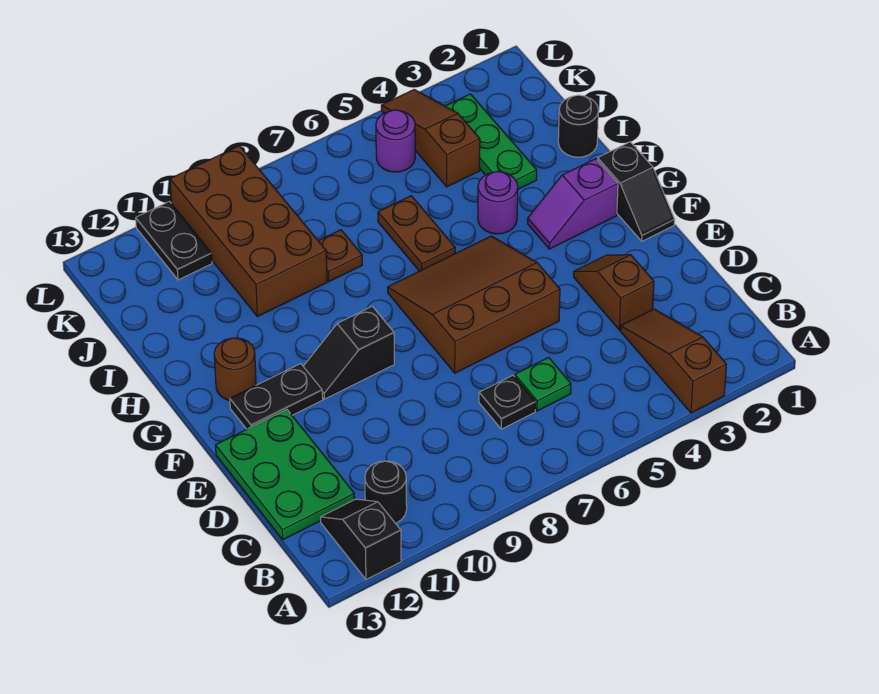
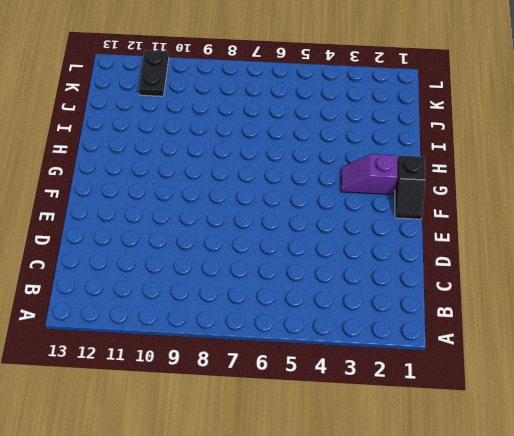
none -> brown slope A3:C3 level 1 top A
none -> black slope A12:B12 level 1 top A
none -> black round brick B11 level 1

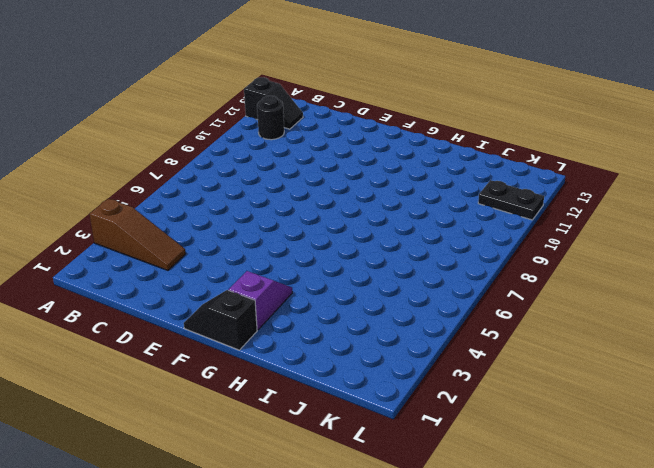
none -> green plate C6 level 1
none -> black plate C7 level 1
none -> green plate C12:E13 level 1

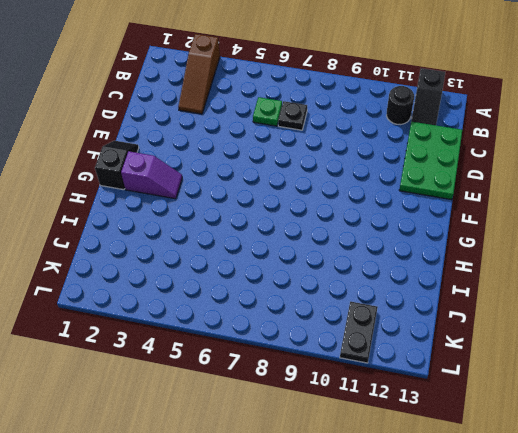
none -> brown slope D3:E3 level 1 top D
none -> brown slope E5:G7 level 1 top E
none -> black slope F9:F10 level 1 top 9

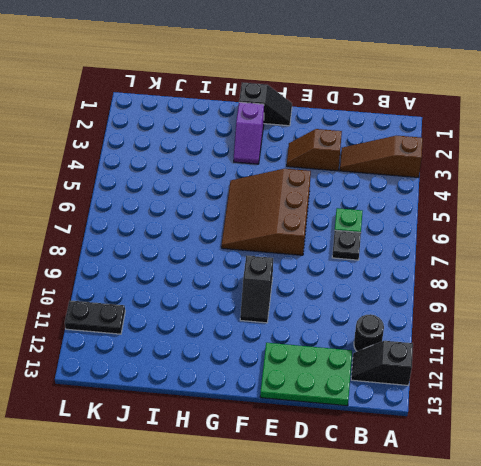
none -> black plate F11:F12 level 1
none -> brown round brick G12 level 1
none -> purple round brick H4 level 1

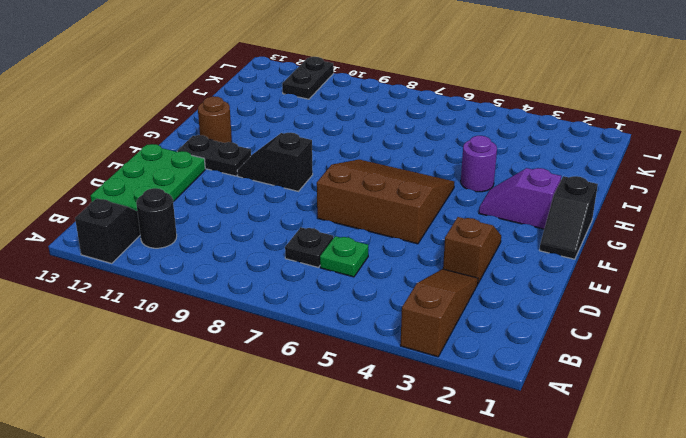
none -> brown plate H6:I6 level 1
none -> black round brick I1 level 1
none -> green plate I3:K3 level 1

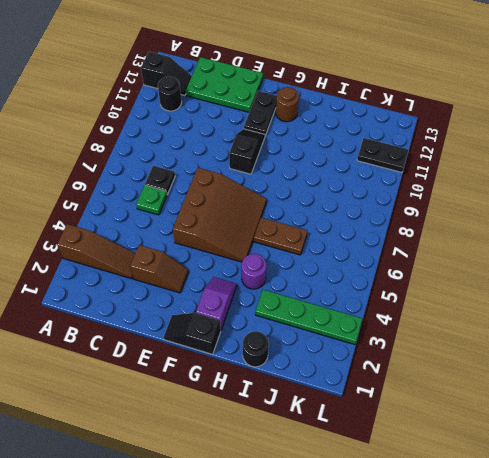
green plate I3:L3 level 1 -> green plate I3:K3 level 1
none -> brown plate I8 level 1
none -> brown brick I9:L10 level 1
none -> brown slope J4:L4 level 1 top J

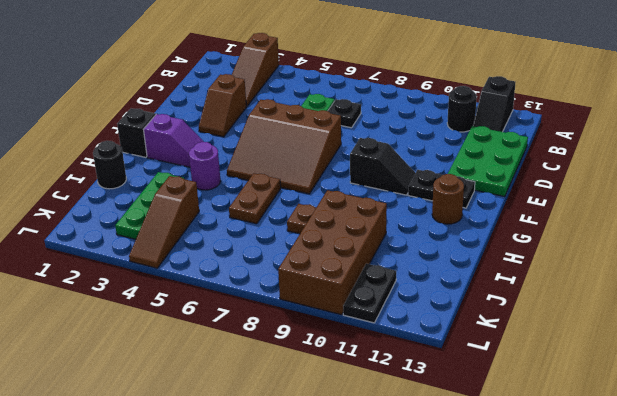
none -> purple round brick K5 level 1

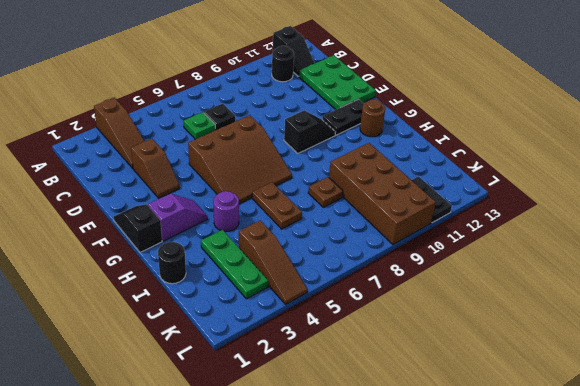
none -> purple round brick K5 level 1

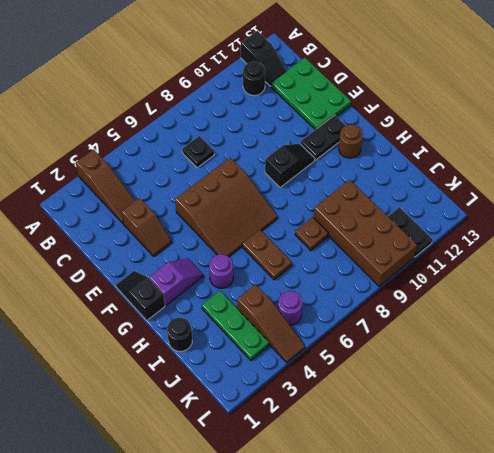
none -> green plate C6 level 1

